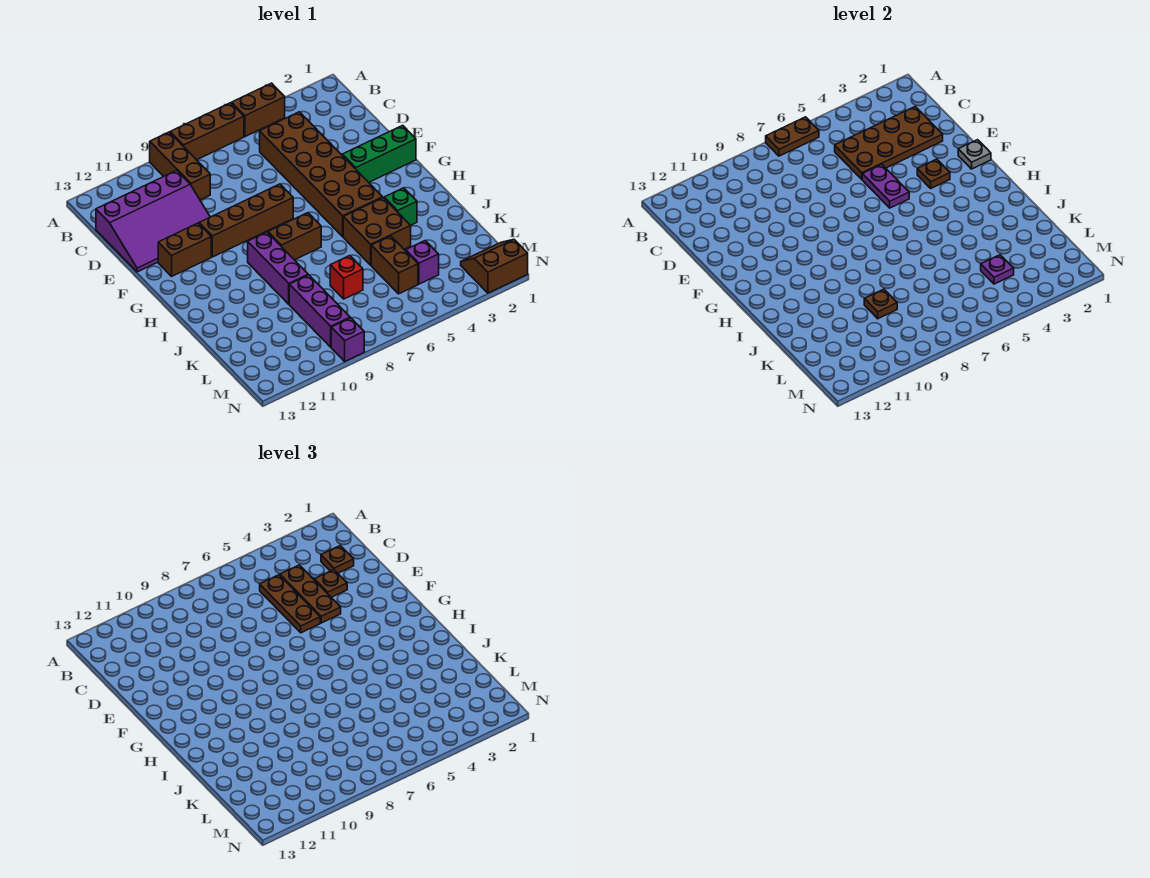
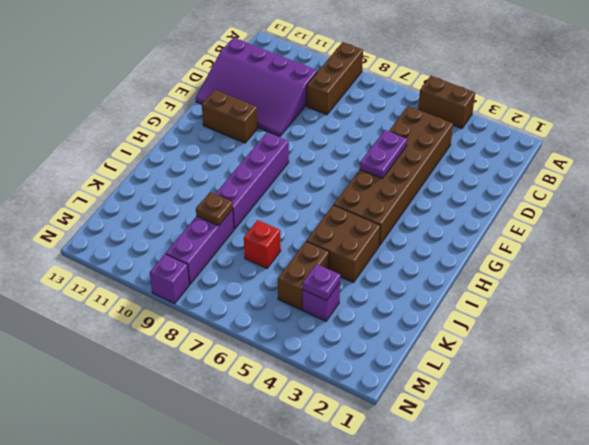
purple brick G9:J9 level 1 -> purple brick H9:J9 level 1
none -> brown brick A6:A8 level 1
none -> green brick F1:F3 level 1
none -> brown brick F7:F10 level 1

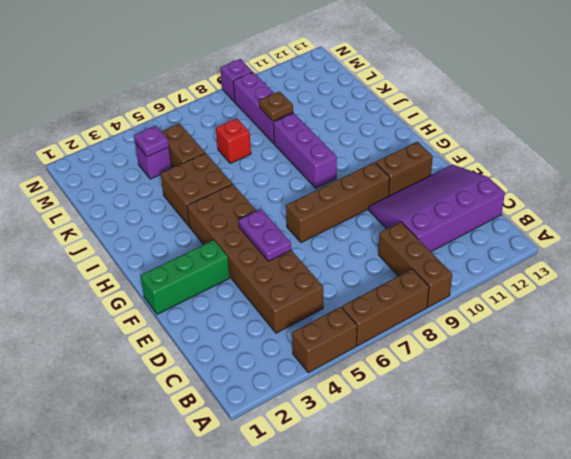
none -> brown brick H7:H8 level 1
none -> green brick I3 level 1
none -> brown slope M1:N2 level 1 top N

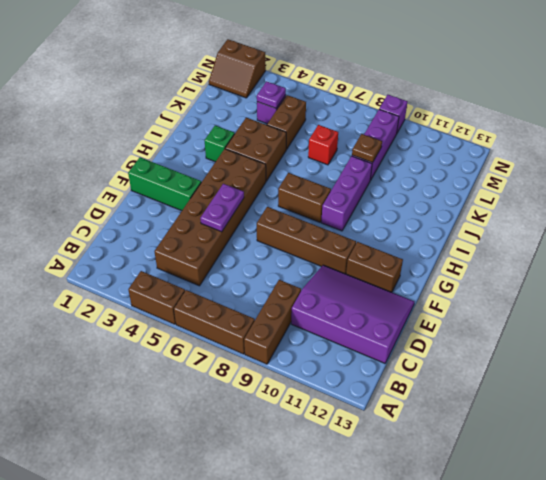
none -> brown plate A6:A7 level 2
none -> brown plate C2:D5 level 2
none -> grey plate F1 level 2

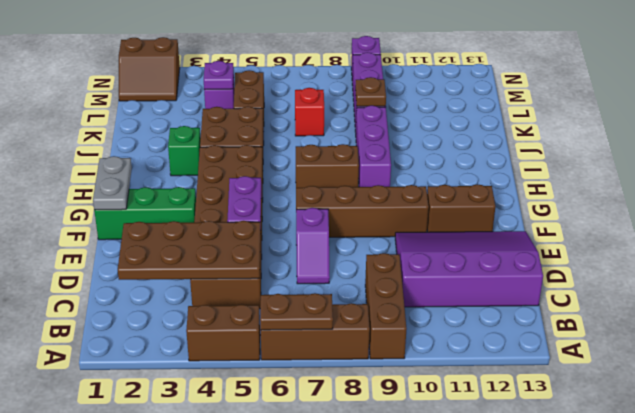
purple slope D7:E7 level 1 top E -> none
grey plate F1:G1 level 2 -> grey plate F1 level 2
none -> brown plate F3 level 2
none -> brown plate C2 level 3
none -> brown plate C4:E4 level 3

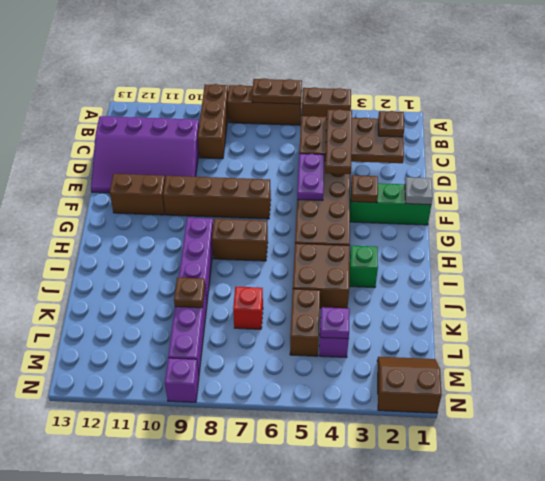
none -> brown plate C5:E5 level 3
none -> brown plate D3 level 3

